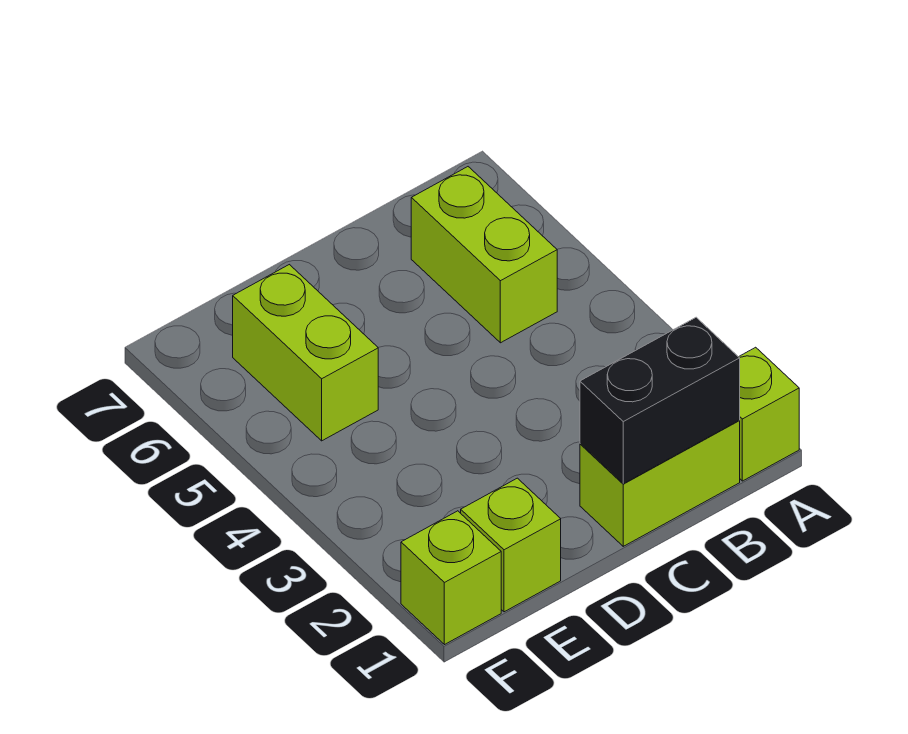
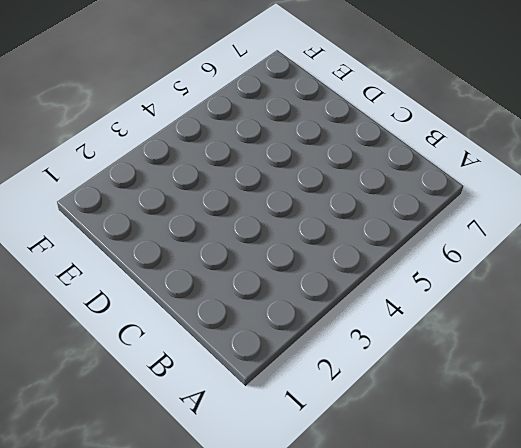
none -> lime brick A1 level 1
none -> lime brick B1:C1 level 1

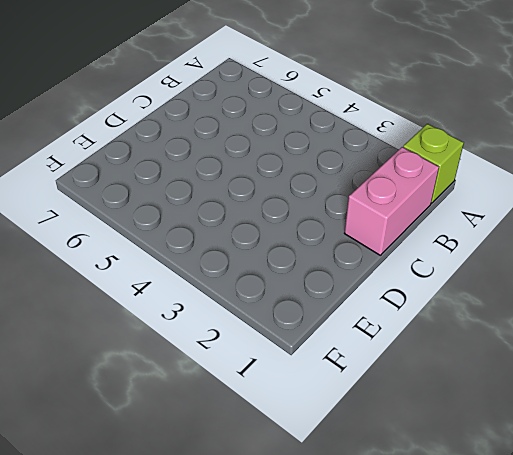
pink brick B1:C1 level 1 -> lime brick B1:C1 level 1
none -> lime brick B5:B6 level 1
none -> lime brick E1 level 1

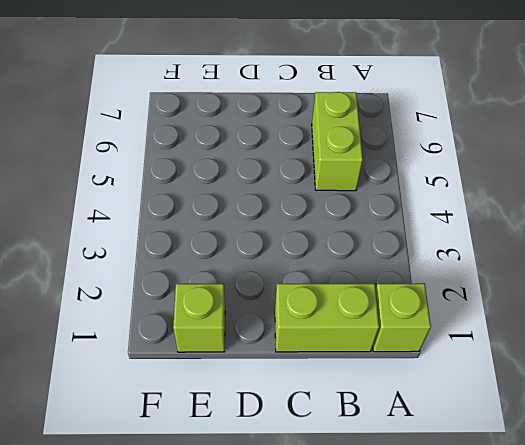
none -> lime brick E5:E6 level 1
none -> lime brick F1 level 1

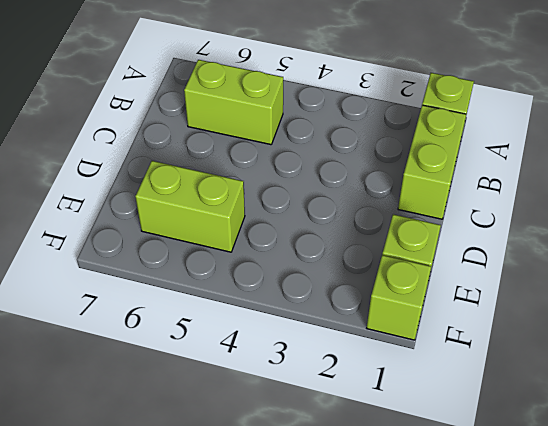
none -> black brick B1:C1 level 2

